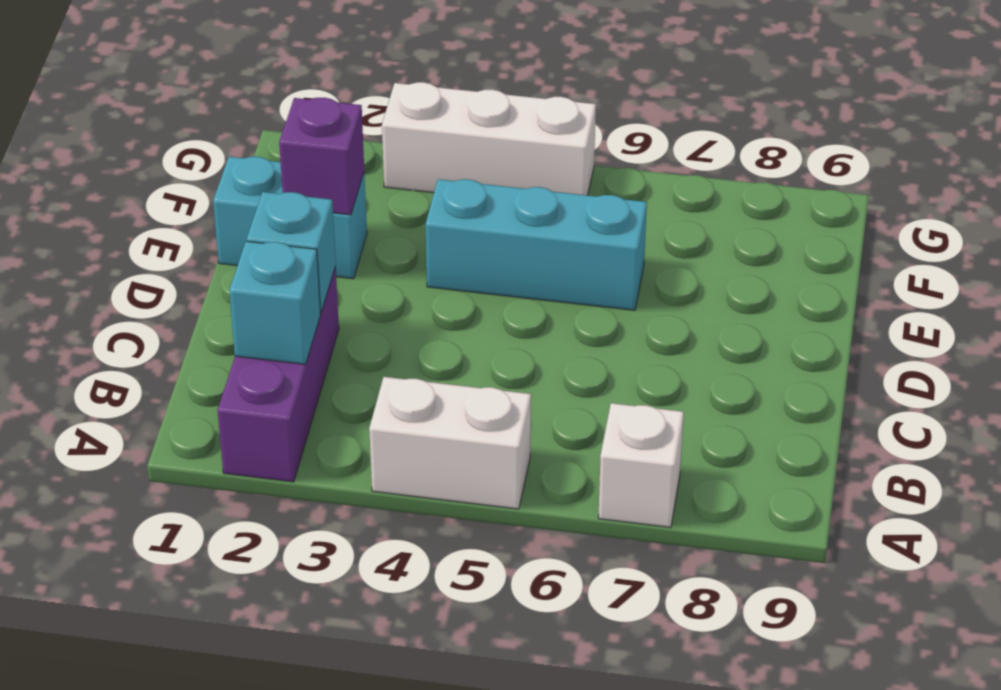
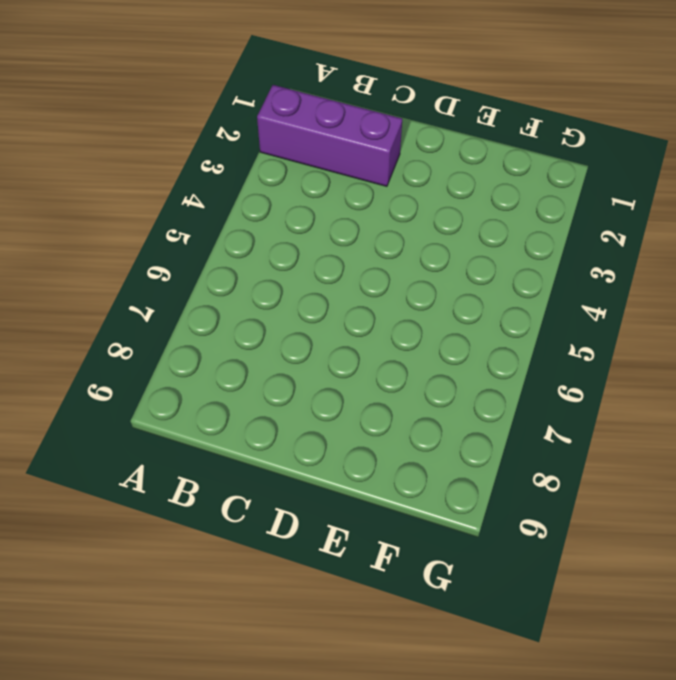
none -> white brick A4:A5 level 1
none -> white brick A7 level 1

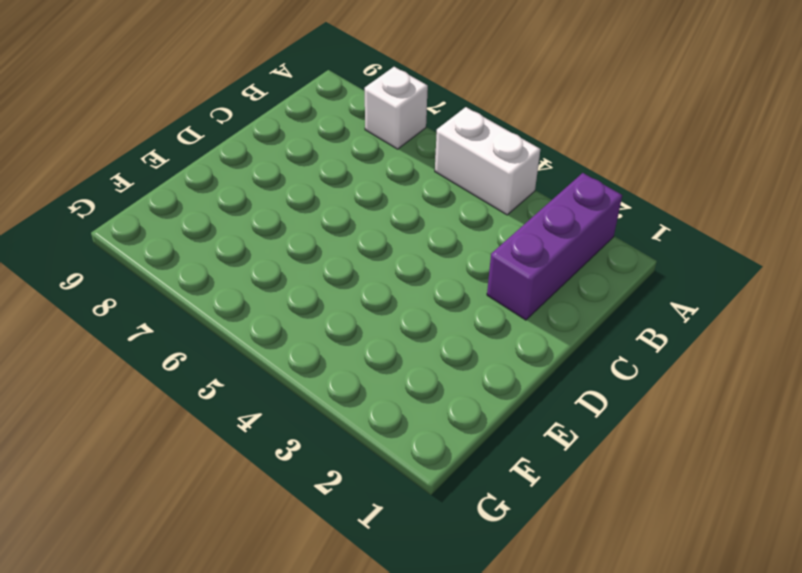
none -> cyan brick E1:E2 level 1
none -> cyan brick E4:E6 level 1

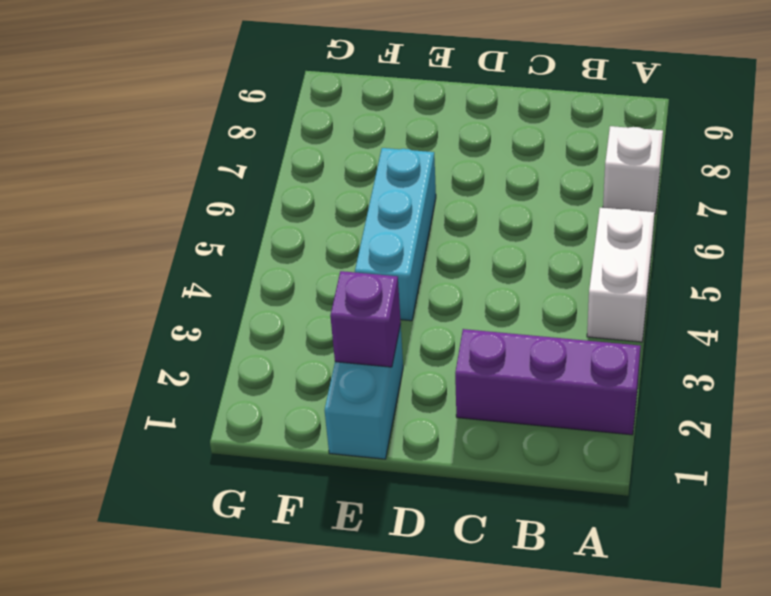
none -> white brick G3:G5 level 1
none -> cyan brick B2 level 2

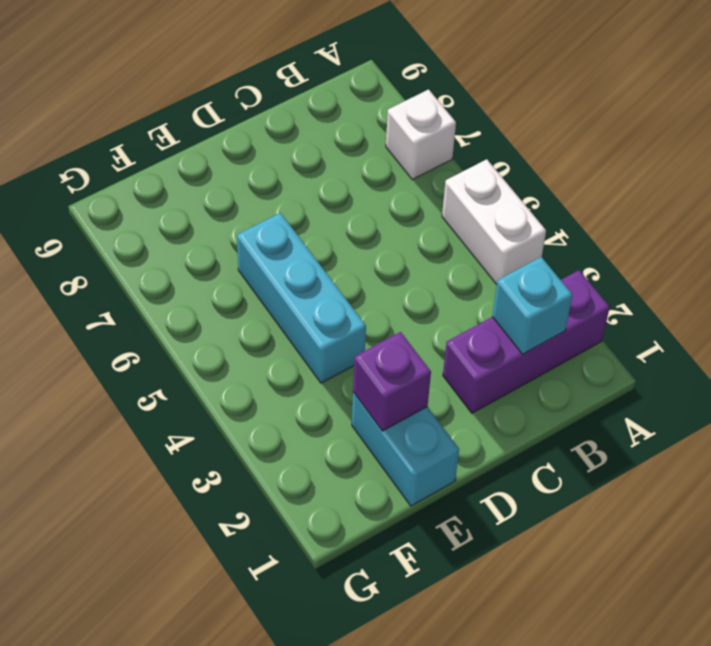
none -> white brick G3:G5 level 1
none -> cyan brick C2 level 2

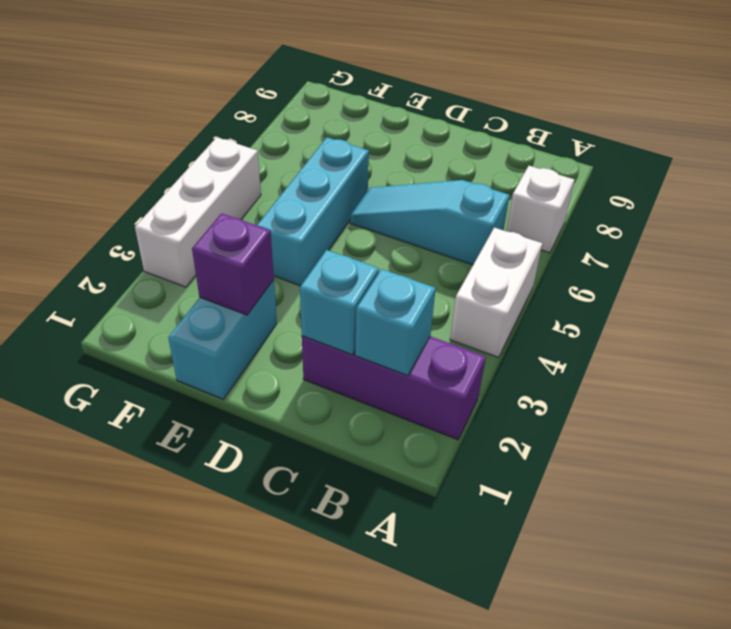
cyan slope B6:D6 level 1 top B -> none

